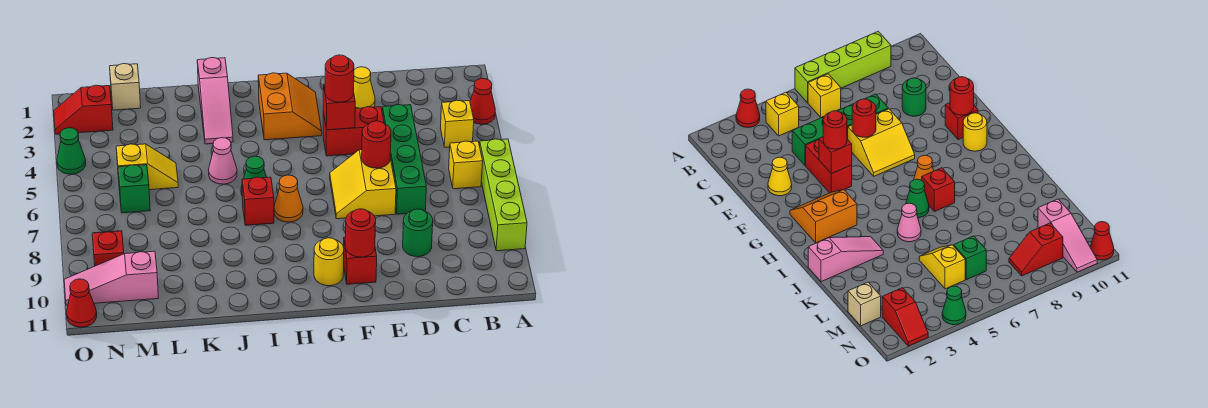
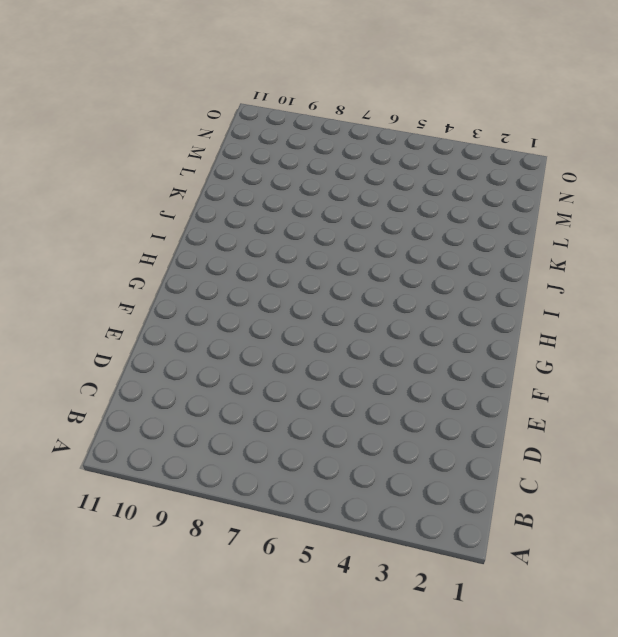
none -> red cone A3 level 1
none -> lime brick A6:A9 level 1
none -> yellow brick B4 level 1

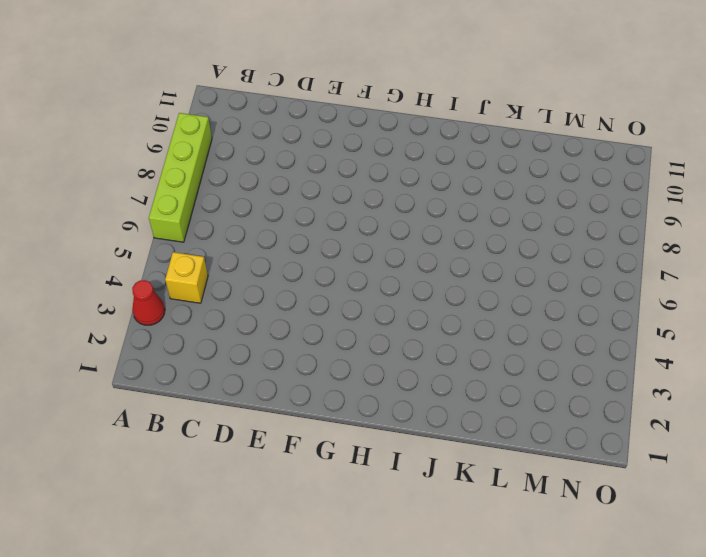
none -> yellow brick B6 level 1
none -> green brick D4:D7 level 1
none -> green round brick D9 level 1

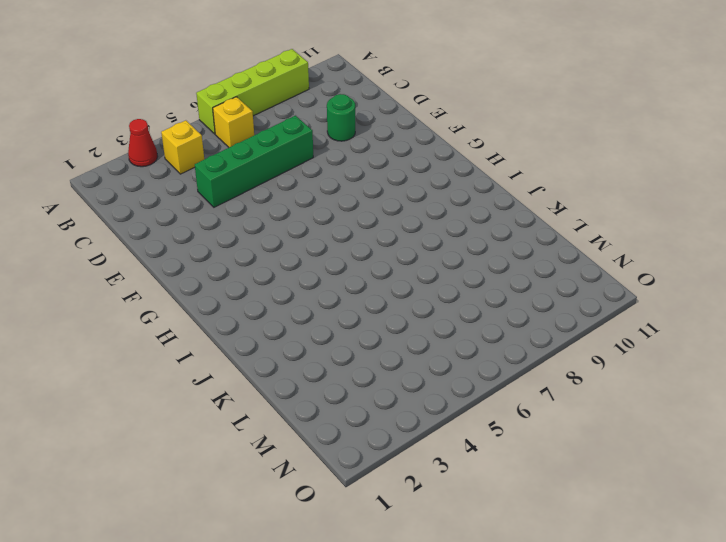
none -> yellow cone E2 level 1
none -> red brick E4:F4 level 1
none -> yellow slope E6:F7 level 1 top E

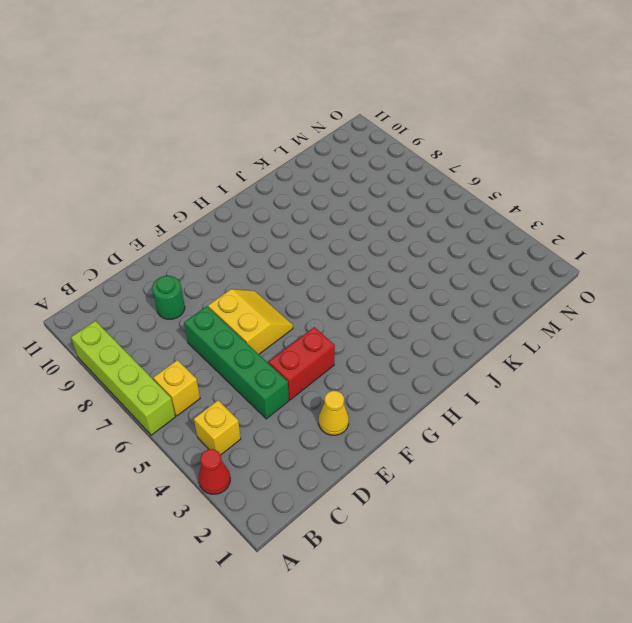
none -> red brick F10 level 1
none -> orange slope G2:H3 level 1 top H
none -> yellow round brick G10 level 1

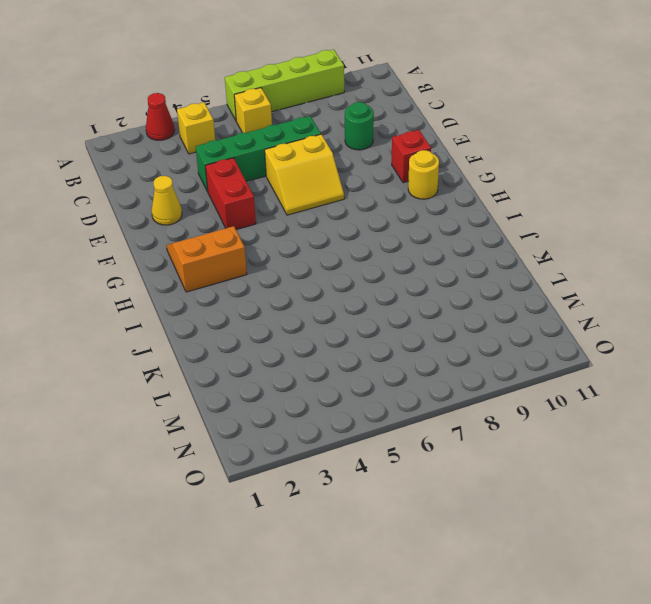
none -> orange cone H7 level 1
none -> green cone I6 level 1
none -> red brick I7 level 1

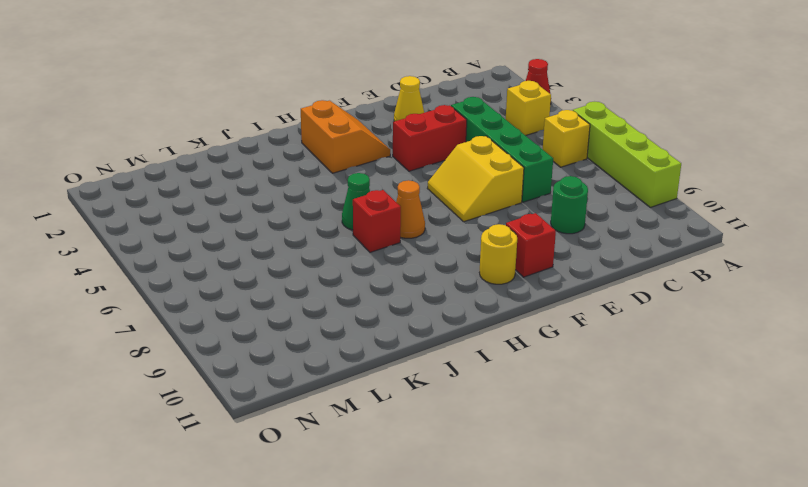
none -> pink slope J1:J3 level 1 top 1
none -> pink cone J5 level 1
none -> yellow slope L5:M5 level 1 top M

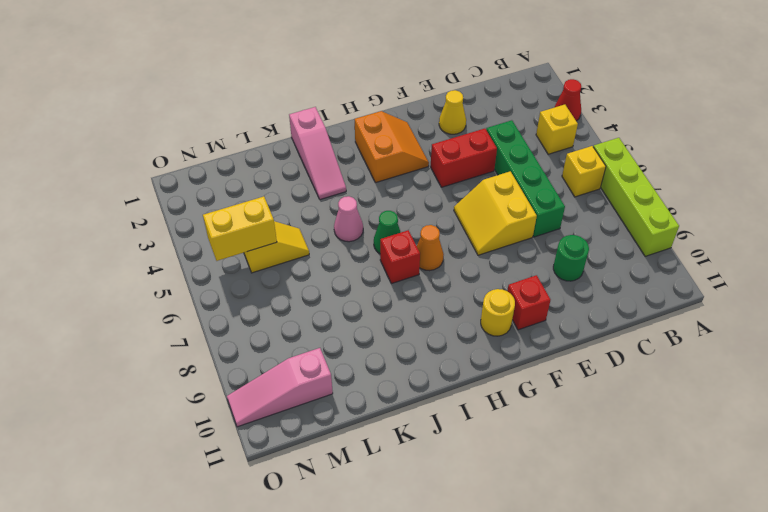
yellow brick M5:N5 level 2 -> none
none -> tan brick M1 level 1
none -> green brick M6 level 1
none -> red slope N2:O2 level 1 top N

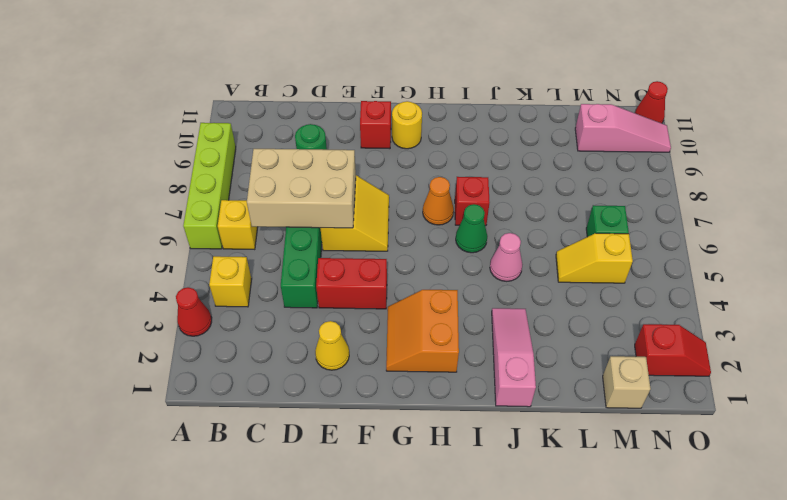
tan brick C6:E7 level 2 -> red round brick E6 level 2
none -> red slope N8:N9 level 1 top 9
none -> green cone O4 level 1
none -> red brick F4 level 2

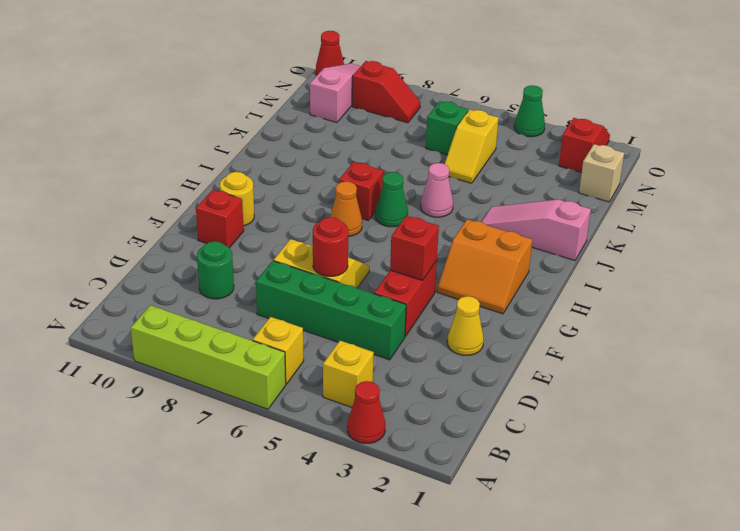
none -> red round brick F10 level 2
none -> red round brick F4 level 3

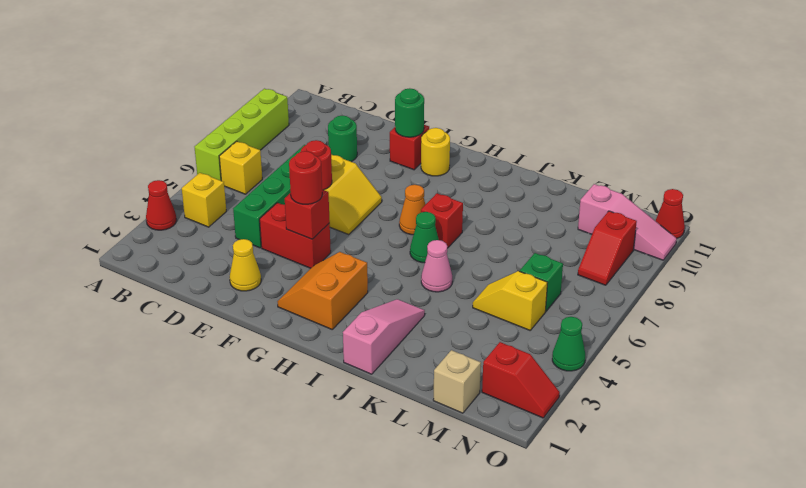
green round brick F10 level 2 -> red round brick F10 level 2

